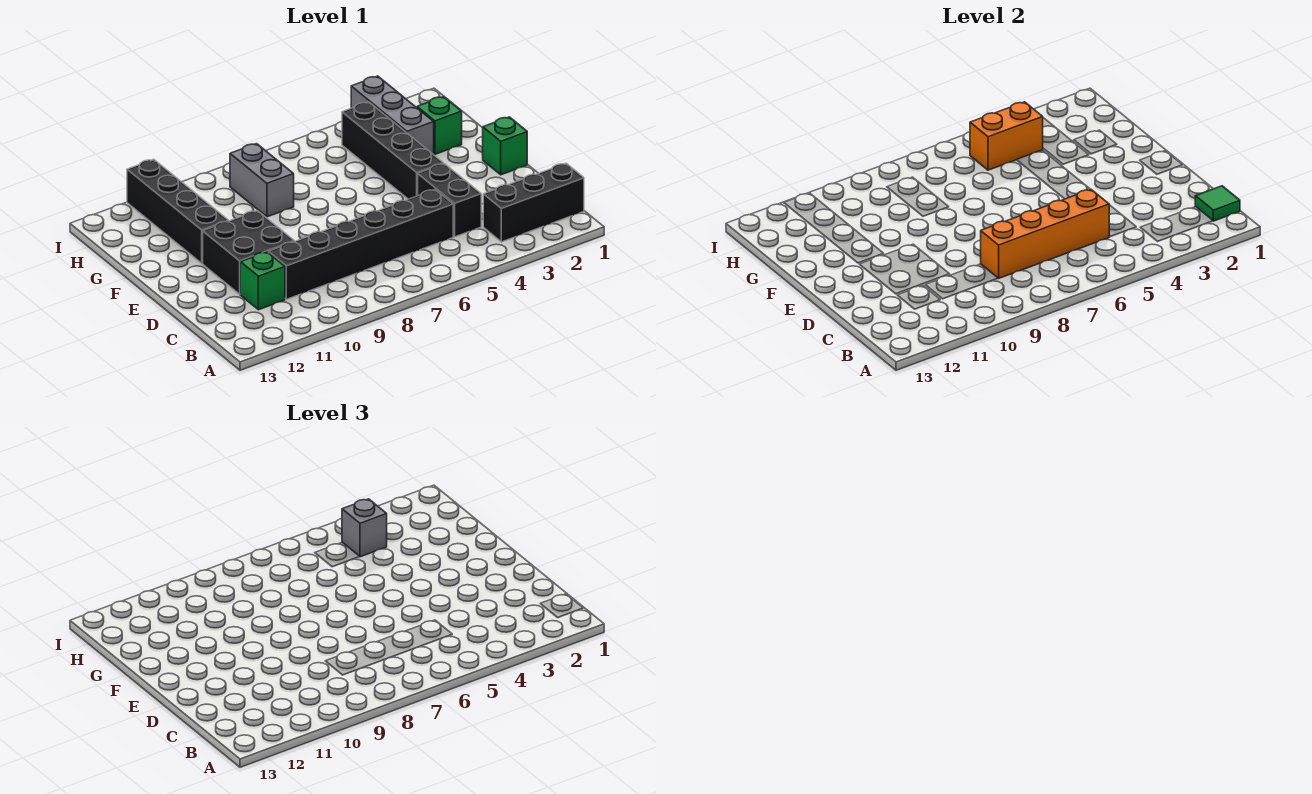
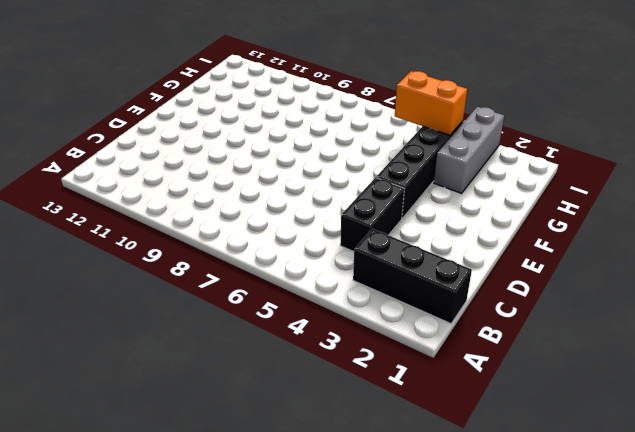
none -> black brick C5:C10 level 1
none -> green brick C11 level 1
none -> black brick D10:E11 level 1

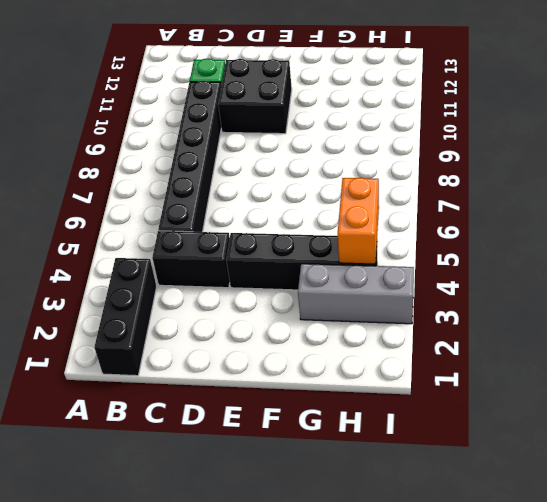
none -> green brick E1 level 1
none -> black brick F11:I11 level 1
none -> green brick G2 level 1

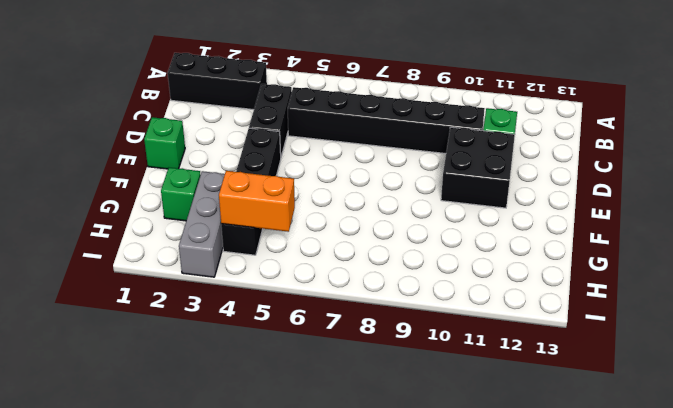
none -> black brick F11:I11 level 1
none -> grey brick G8:H8 level 1
none -> green tile B1 level 2

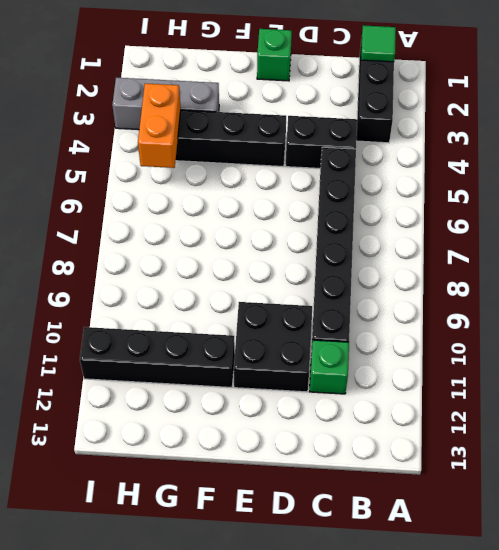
none -> green brick G2 level 1
none -> grey brick G8:H8 level 1
none -> orange brick C5:C8 level 2

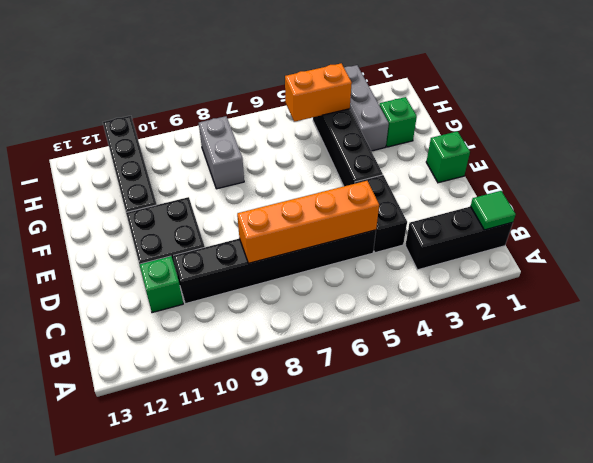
none -> grey brick H4 level 3

